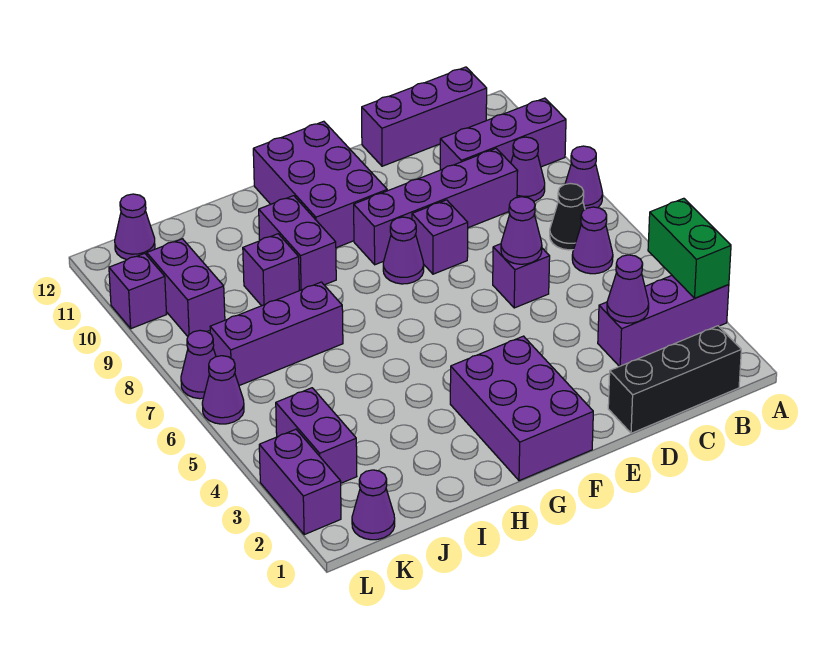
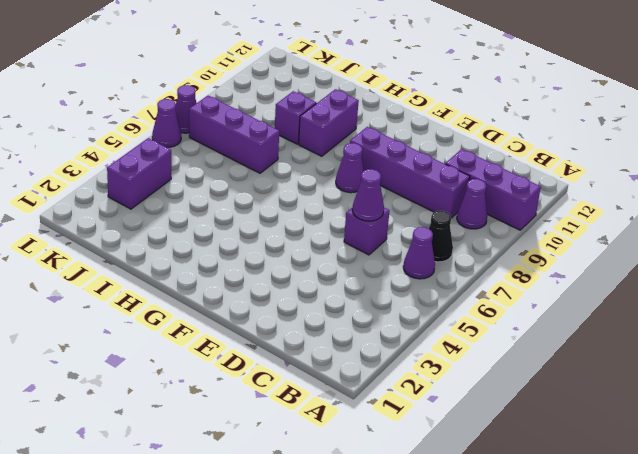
none -> purple brick A3:C3 level 1
none -> purple cone A8 level 1
none -> black brick B1:D1 level 1

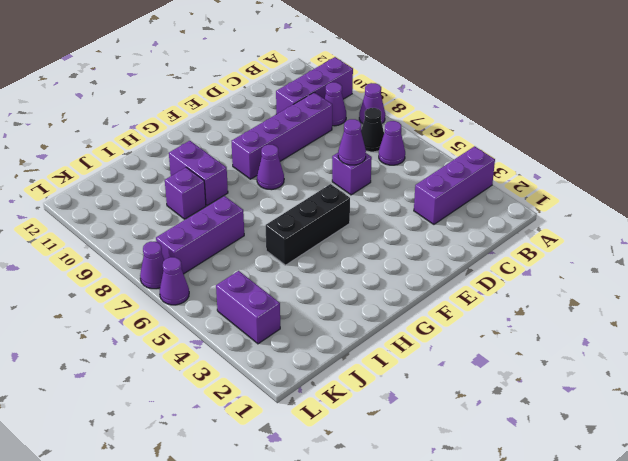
black brick F5:H5 level 1 -> black brick B1:D1 level 1
none -> purple brick B12:D12 level 1
none -> purple brick E8 level 1
none -> purple brick F1:G3 level 1

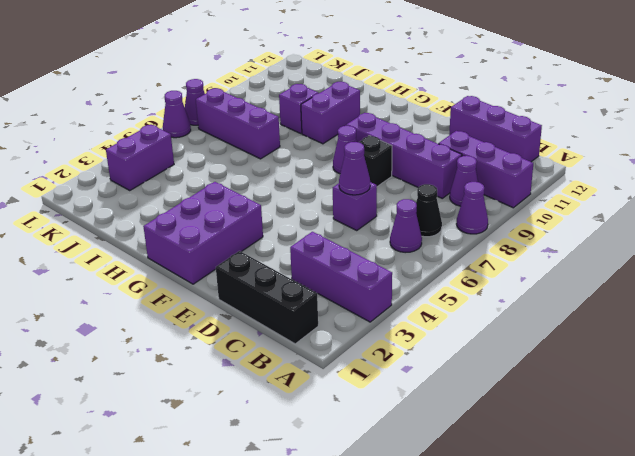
black brick E8 level 1 -> purple brick E8 level 1
none -> purple brick F10:G12 level 1
none -> purple cone K1 level 1
none -> purple brick K9:K10 level 1

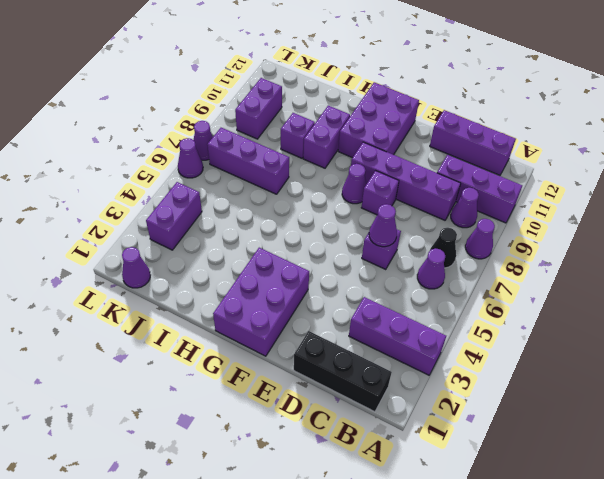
none -> purple cone K12 level 1
none -> purple brick L2:L3 level 1
none -> purple brick L10 level 1

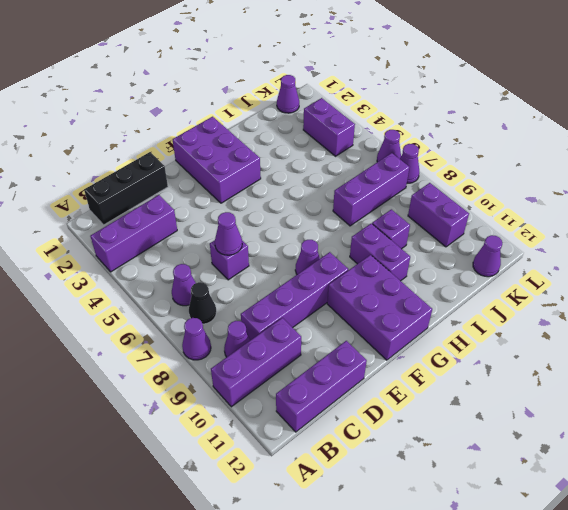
none -> purple brick E8 level 1
none -> purple brick L2:L3 level 1
none -> purple brick L10 level 1

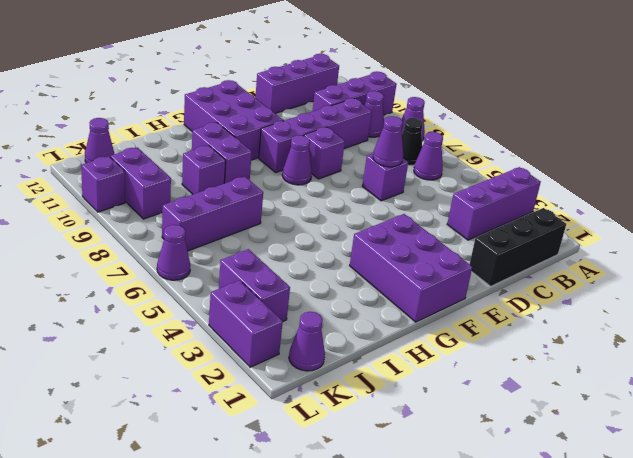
none -> purple cone L7 level 1
none -> green brick A3:A4 level 2
none -> purple cone C3 level 2

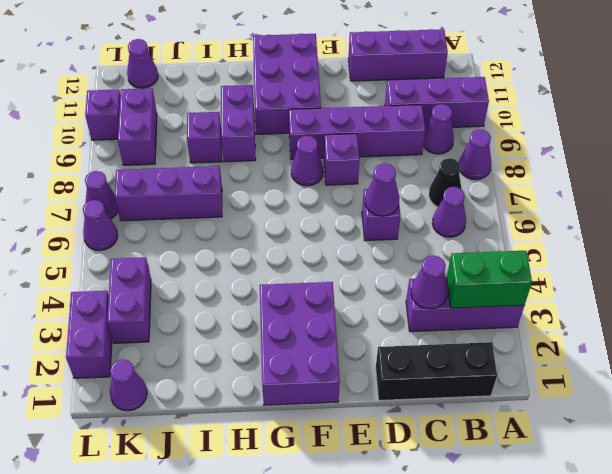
green brick A3:B3 level 2 -> green brick A3:A4 level 2

